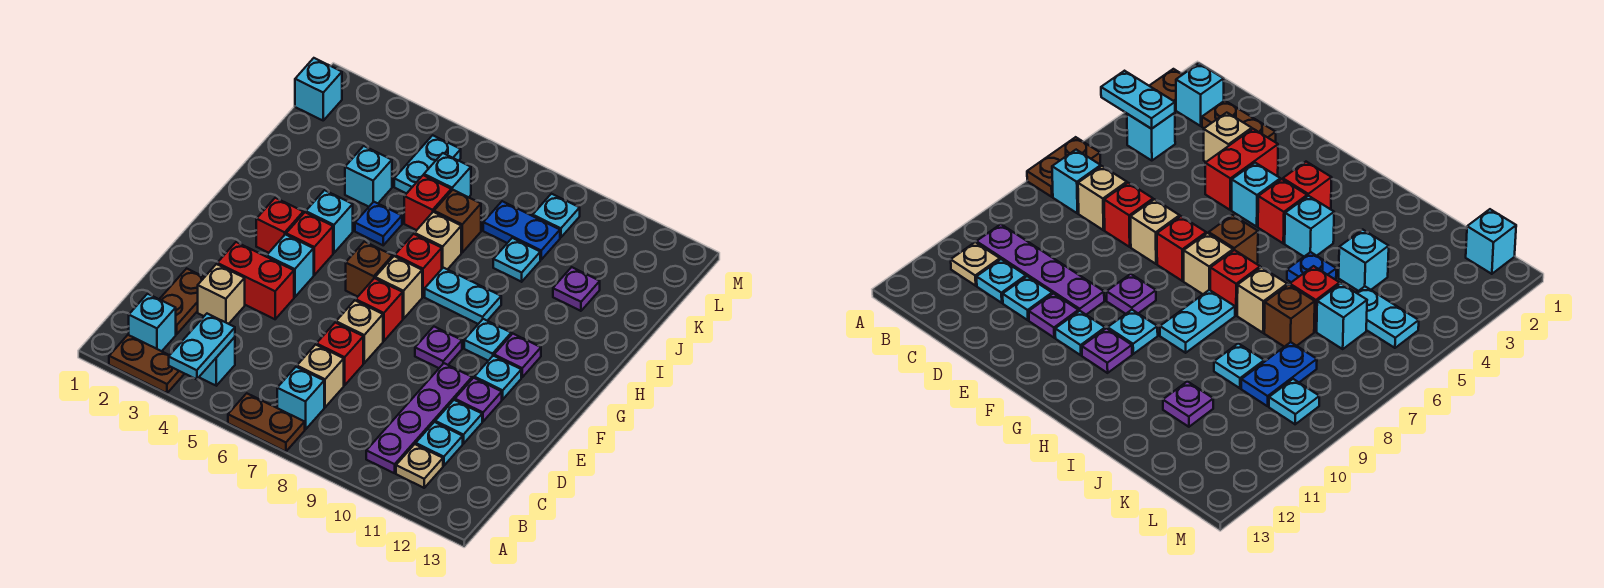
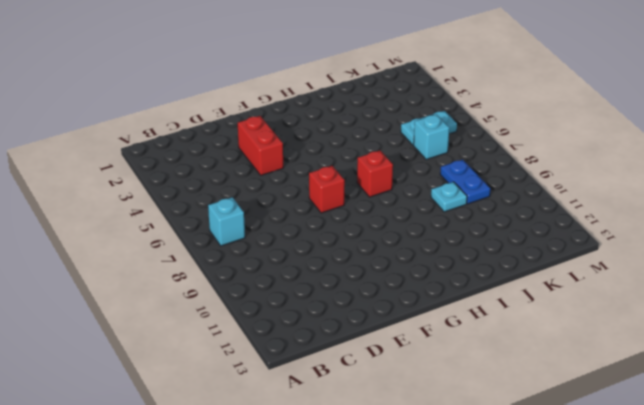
none -> brown plate A2:A3 level 1
none -> brown plate A6:A7 level 1
none -> cyan brick B2 level 1
none -> cyan brick B4 level 1

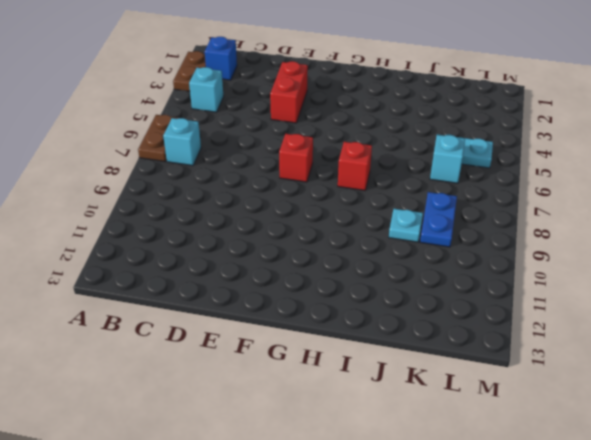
blue brick B2 level 1 -> cyan brick B2 level 1
none -> purple plate B10:E10 level 1
none -> tan plate B11 level 1
none -> brown plate C2:D2 level 1
none -> tan brick C7 level 1

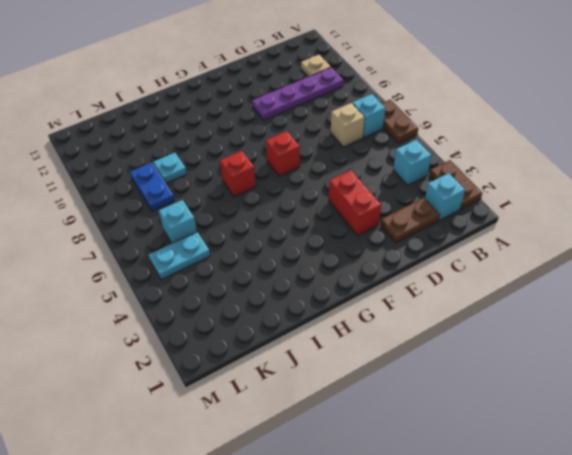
none -> cyan plate C11 level 1
none -> tan brick D3 level 1
none -> red brick D7 level 1
none -> cyan plate D11 level 1

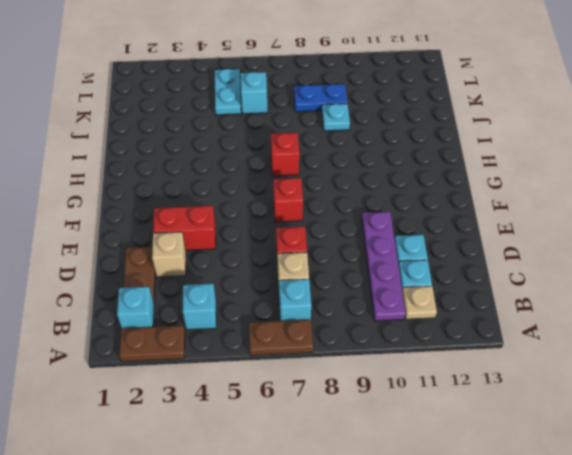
none -> tan brick E7 level 1
none -> purple plate E11 level 1
none -> cyan brick F4 level 1
none -> purple plate F9 level 1

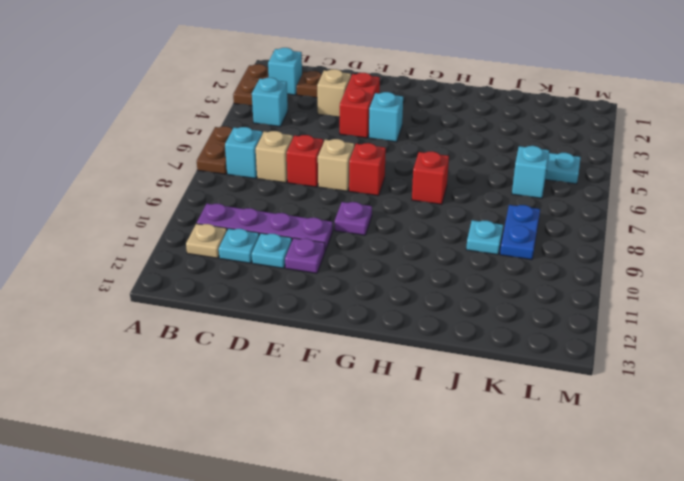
none -> cyan plate F11 level 1
none -> red brick G3 level 1
none -> red brick G4 level 1
none -> brown brick G6 level 1

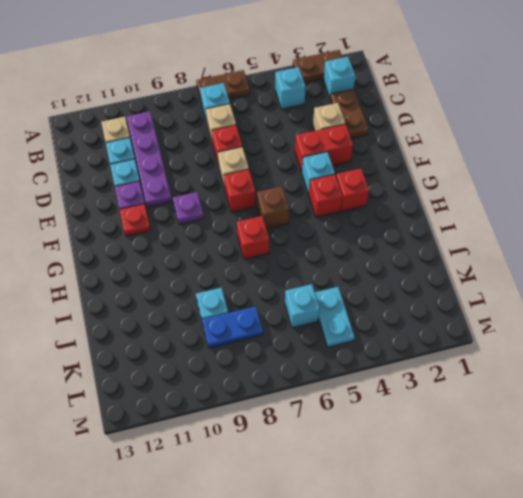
red plate F11 level 1 -> cyan plate F11 level 1
none -> tan brick G7 level 1
none -> cyan plate G10 level 1
none -> purple plate G11 level 1
none -> cyan brick H4 level 1

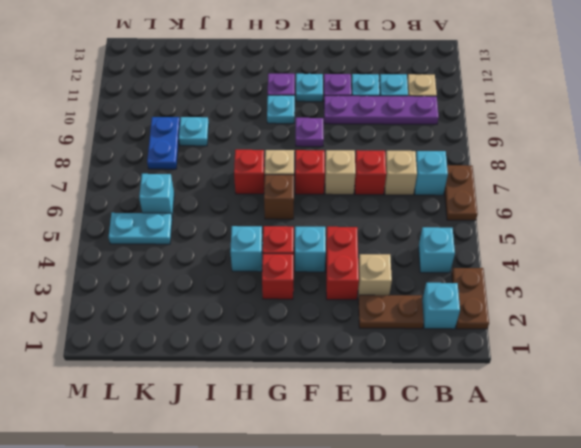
none -> cyan plate H8:H9 level 1
none -> blue plate I5 level 1
none -> tan brick I7 level 1
none -> cyan brick J4 level 1

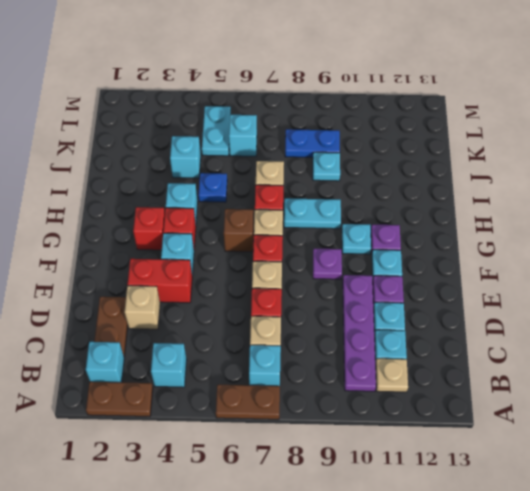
none -> red brick J6 level 1
none -> brown brick J7 level 1
none -> purple plate J11 level 1
none -> cyan brick L1 level 1

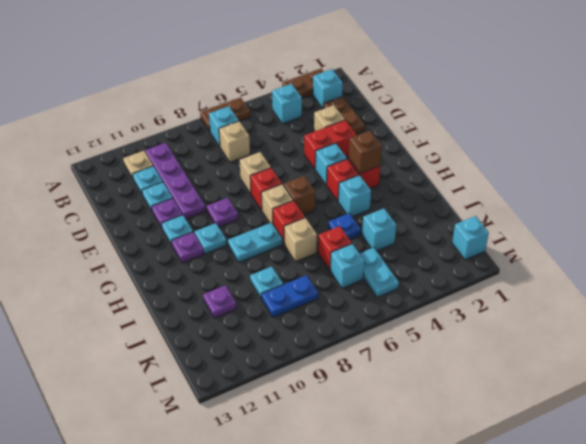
brown brick G3 level 2 -> brown brick J7 level 1
none -> red brick D7 level 1
none -> cyan plate L9 level 1
none -> cyan plate A4:B4 level 2

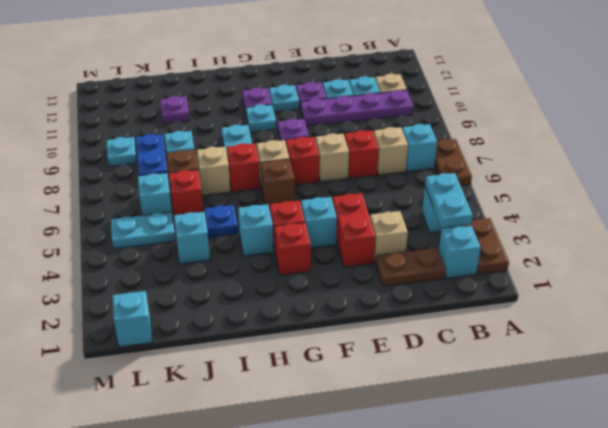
cyan plate B3:B4 level 2 -> cyan plate A4:B4 level 2

